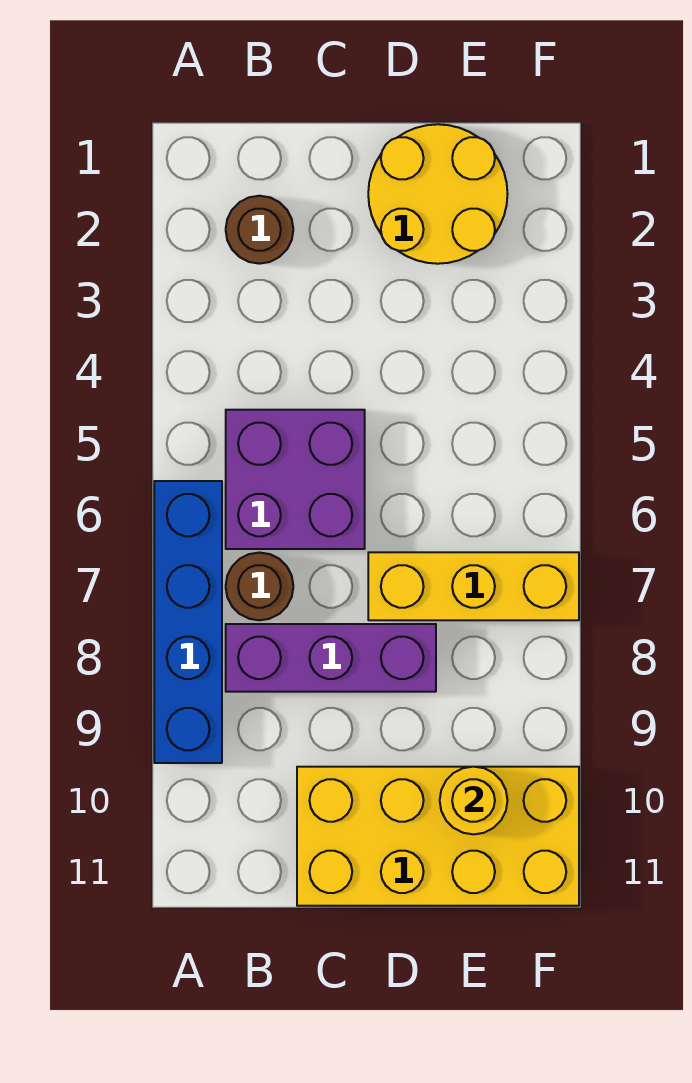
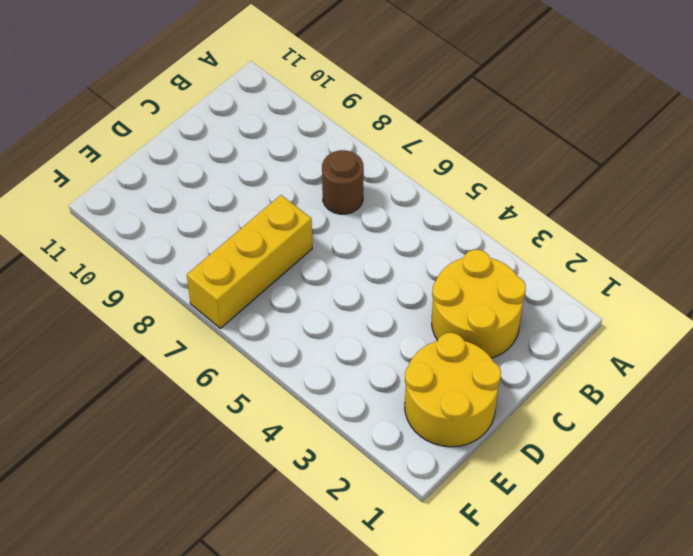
yellow round brick B2:C3 level 1 -> brown round brick B2 level 1
none -> blue brick A6:A9 level 1
none -> purple brick B5:C6 level 1

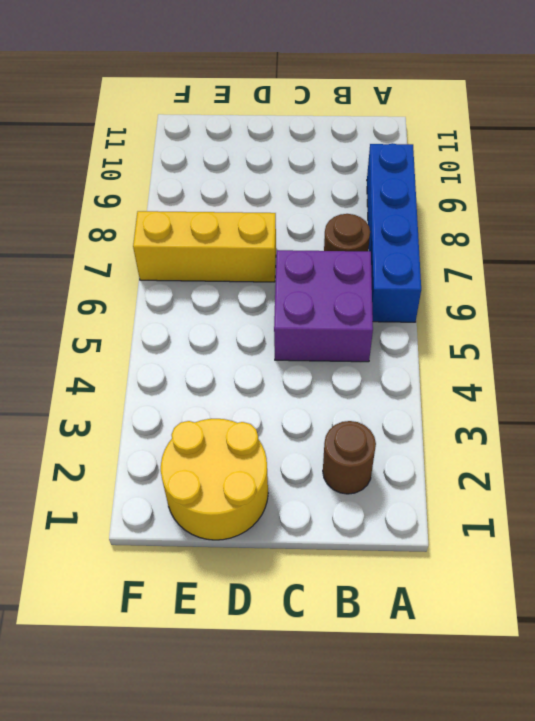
none -> purple brick B8:D8 level 1
none -> yellow brick C10:F11 level 1

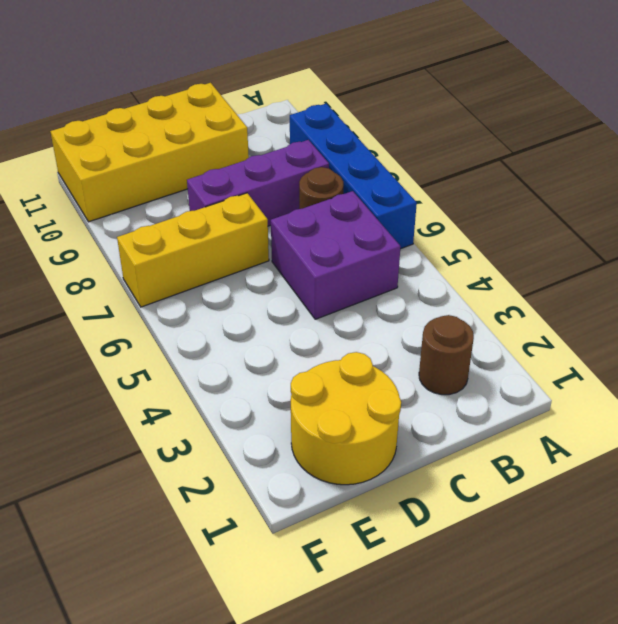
none -> yellow round brick E10 level 2

